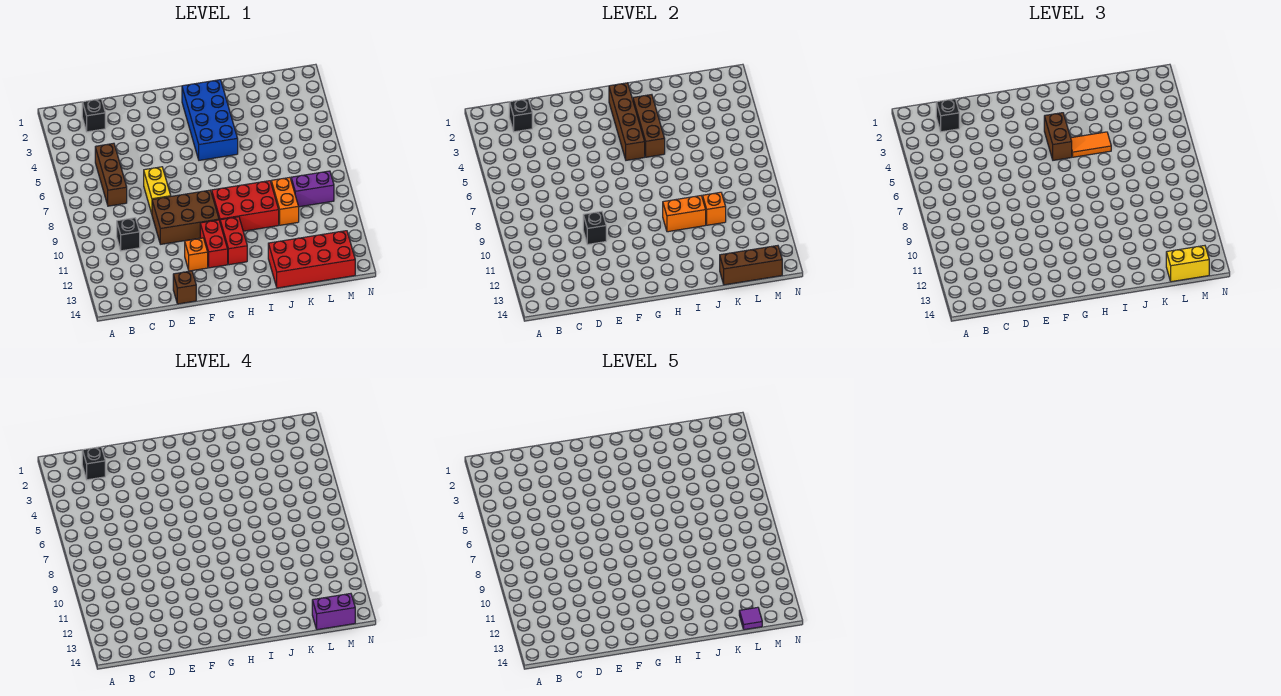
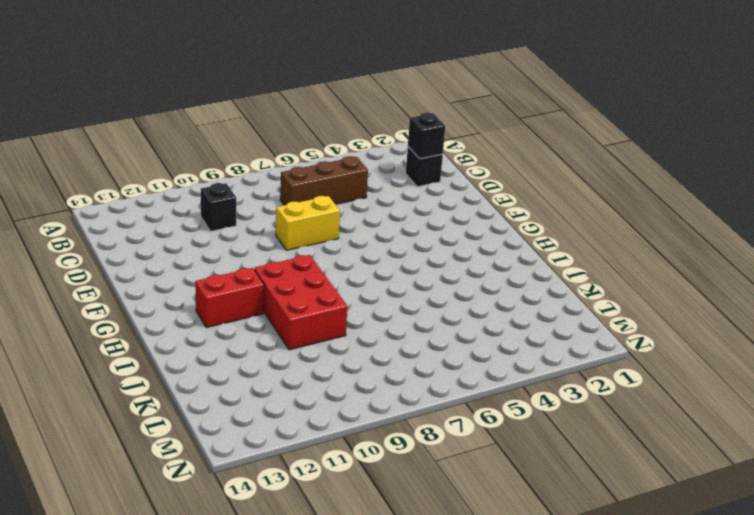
none -> brown brick E9:G10 level 1
none -> brown brick E14 level 1
none -> orange brick F12 level 1

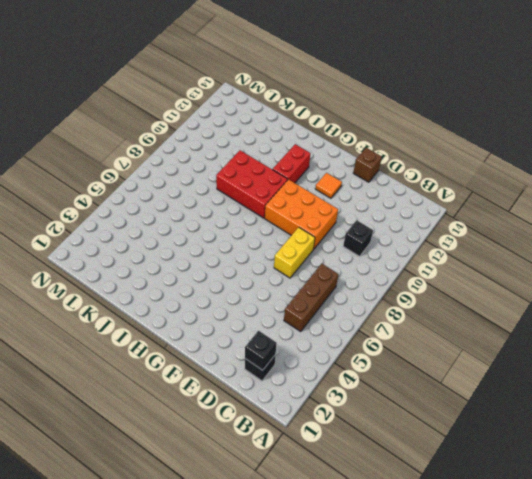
orange brick E9:G10 level 1 -> brown brick E9:G10 level 1
orange tile F12 level 1 -> orange brick F12 level 1
none -> red brick G11:G12 level 1
none -> blue brick H2:I5 level 1
none -> red brick J13:M14 level 1

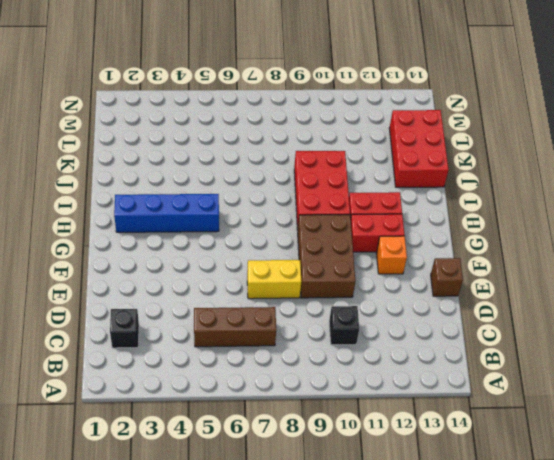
blue brick H2:H5 level 1 -> blue brick H2:I5 level 1
red brick J13:L14 level 1 -> red brick J13:M14 level 1
none -> orange brick K9:K10 level 1
none -> purple brick L9:M9 level 1
none -> black brick C2 level 2

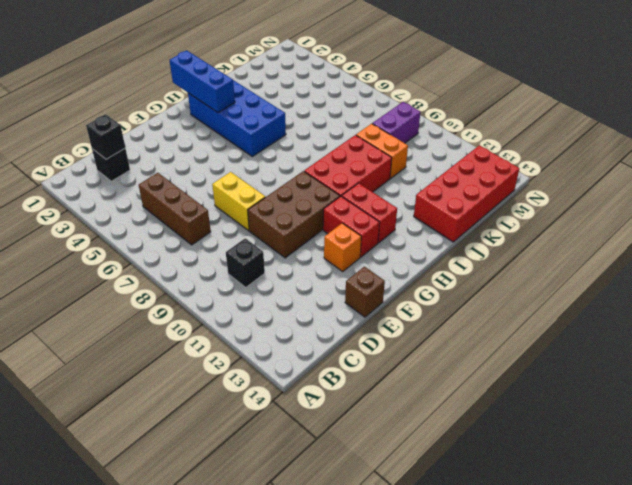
blue brick H1:H3 level 2 -> brown brick H2:H5 level 2
none -> black brick E10 level 2
none -> brown brick I3:I5 level 2
none -> orange brick I10:J10 level 2

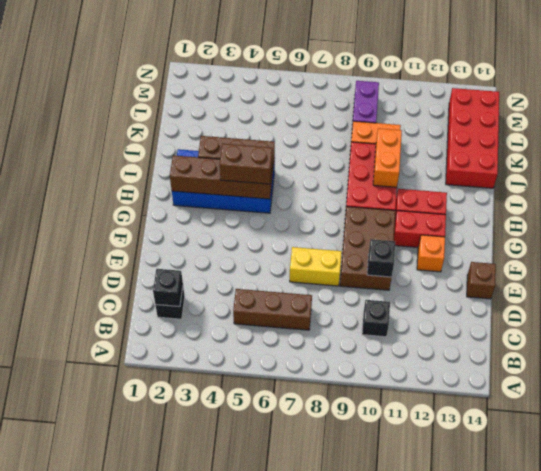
none -> orange brick K10 level 2
none -> brown brick K14:M14 level 2
none -> black brick C2 level 3

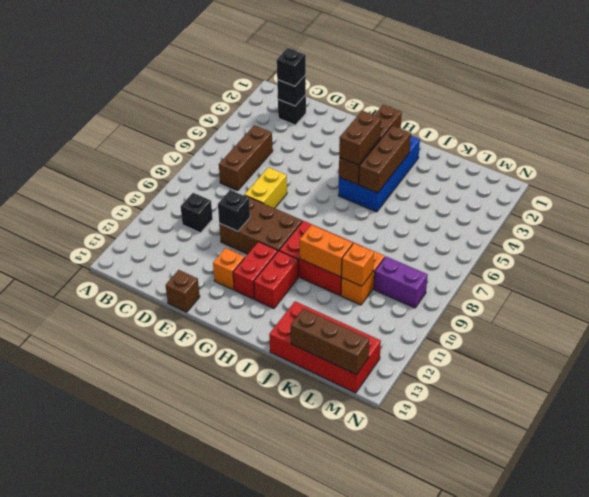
none -> orange tile I5:J5 level 3
none -> yellow brick L14:M14 level 3
none -> black brick C2 level 4

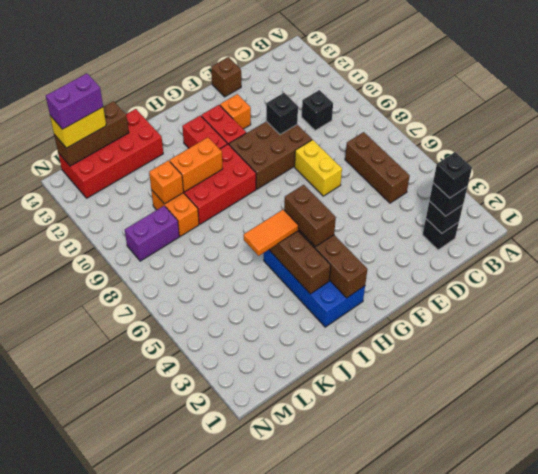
none -> purple tile L14 level 5

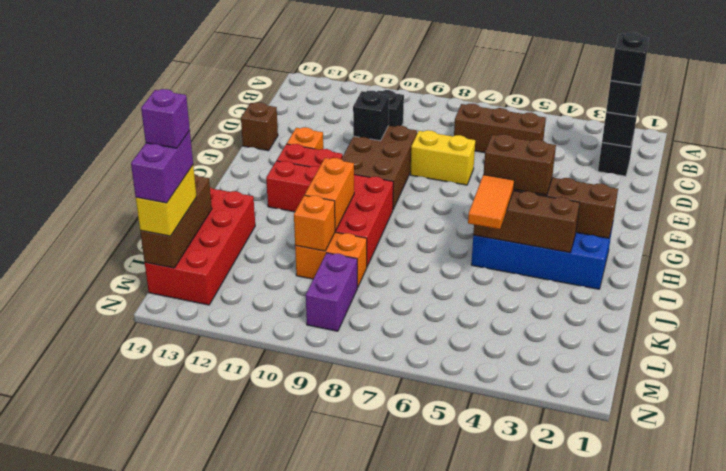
purple brick L14 level 5 -> purple tile L14 level 5

